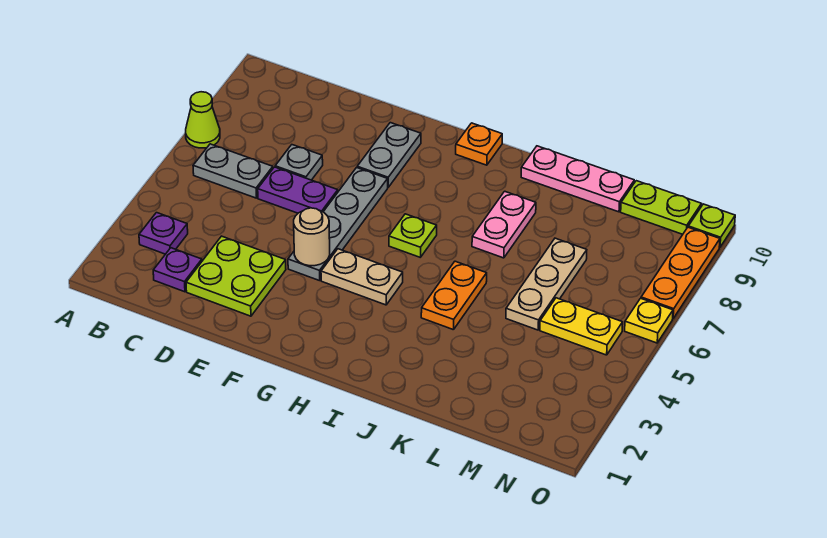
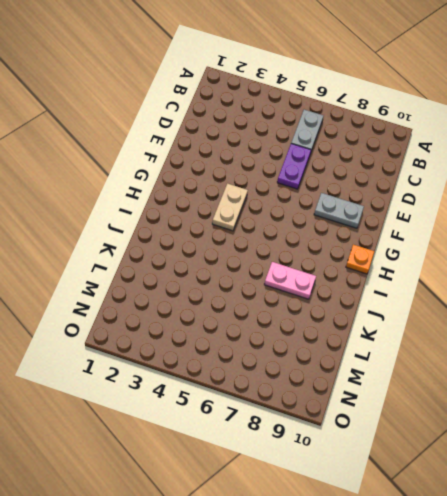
none -> lime cone A7 level 1
none -> purple plate B3 level 1
none -> purple plate C2 level 1

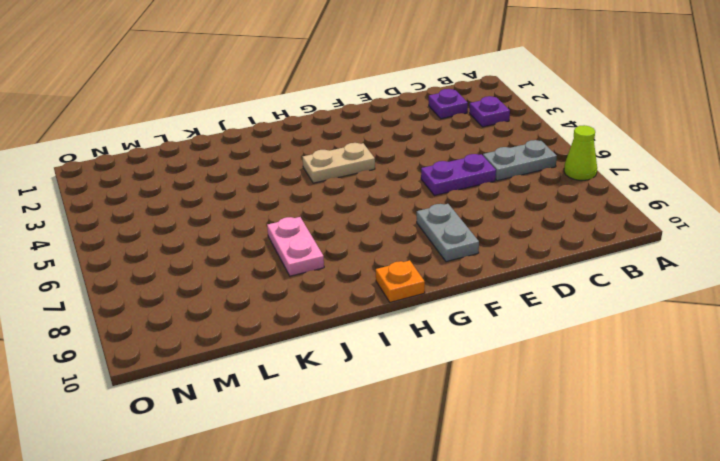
none -> lime plate D2:E3 level 1
none -> grey plate D7 level 1
none -> grey plate F4:F7 level 1

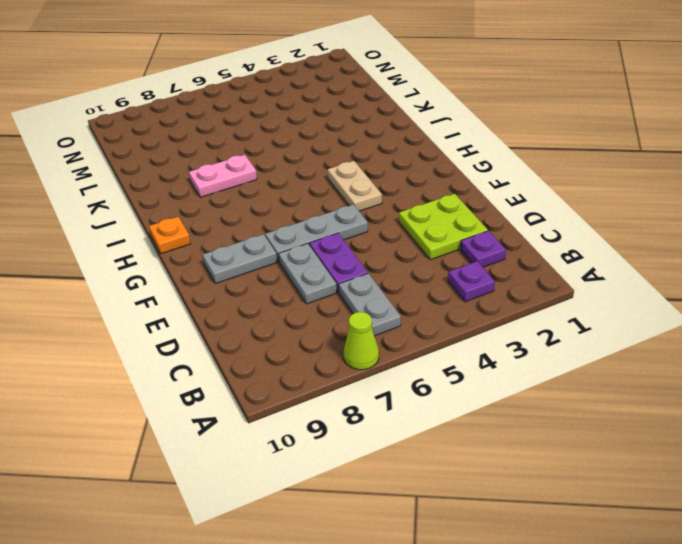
grey plate D7:E7 level 1 -> grey plate D7 level 1
grey plate F5:F7 level 1 -> grey plate F4:F7 level 1
none -> lime plate H6 level 1
none -> orange plate J4:J5 level 1
none -> pink plate J10:L10 level 1

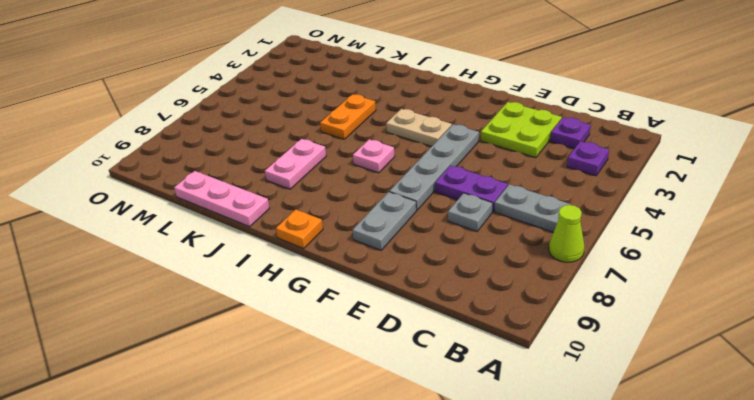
pink plate H6 level 1 -> lime plate H6 level 1
none -> tan plate L5:L7 level 1
none -> yellow plate M5:N5 level 1
none -> lime plate M10:N10 level 1

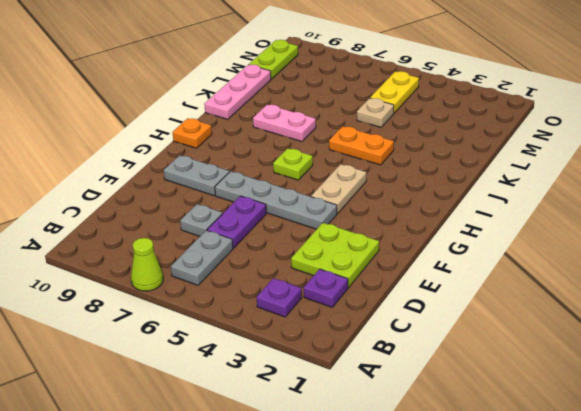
tan plate L5 level 1 -> tan plate L5:L7 level 1
none -> yellow plate O6 level 1
none -> orange plate O7:O9 level 1
none -> lime plate O10 level 1

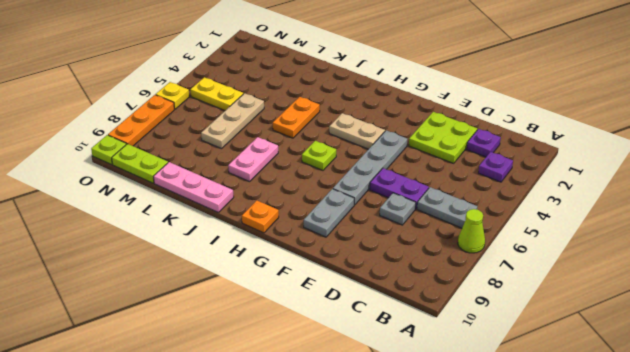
none -> tan round brick F4 level 2

